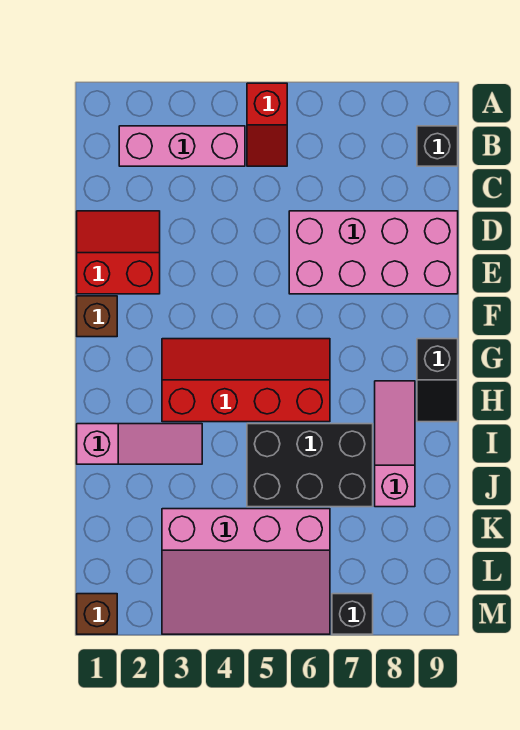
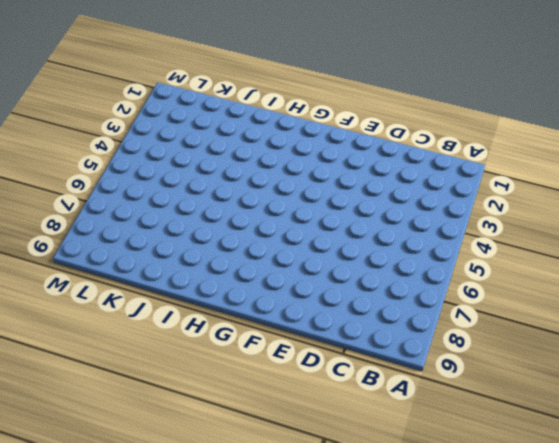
none -> red slope A5:B5 level 1 top A
none -> pink brick B2:B4 level 1
none -> black brick B9 level 1

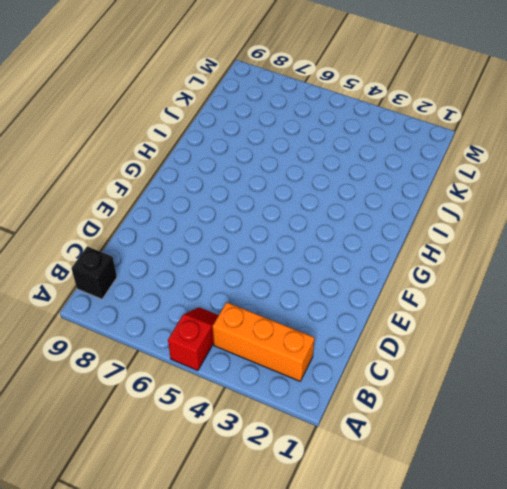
orange brick B2:B4 level 1 -> pink brick B2:B4 level 1
none -> red slope D1:E2 level 1 top E
none -> pink brick D6:E9 level 1
none -> brown brick F1 level 1

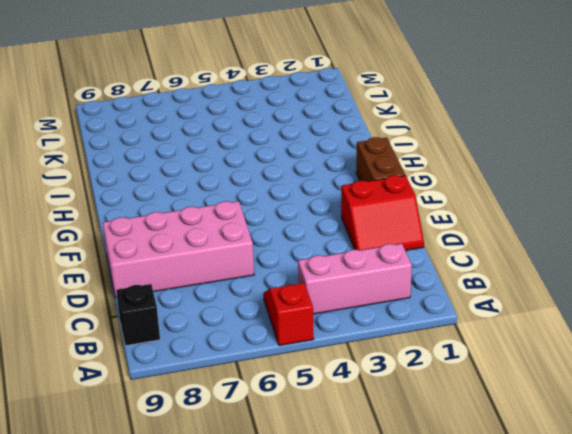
brown brick F1:G1 level 1 -> brown brick F1 level 1
none -> red slope G3:H6 level 1 top H
none -> black slope G9:H9 level 1 top G
none -> pink slope H8:J8 level 1 top J

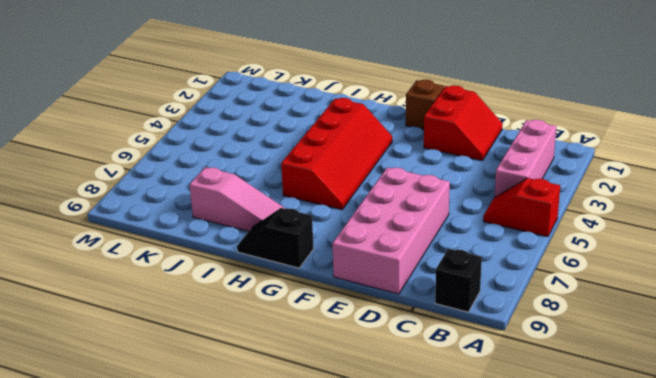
none -> pink slope I1:I3 level 1 top 1
none -> black brick I5:J7 level 1
none -> pink slope K3:M6 level 1 top K

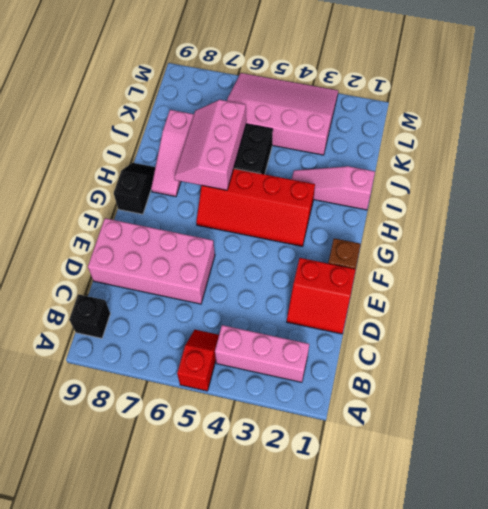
pink slope H6:J7 level 2 top 6 -> none
none -> brown brick M1 level 1
none -> black brick M7 level 1

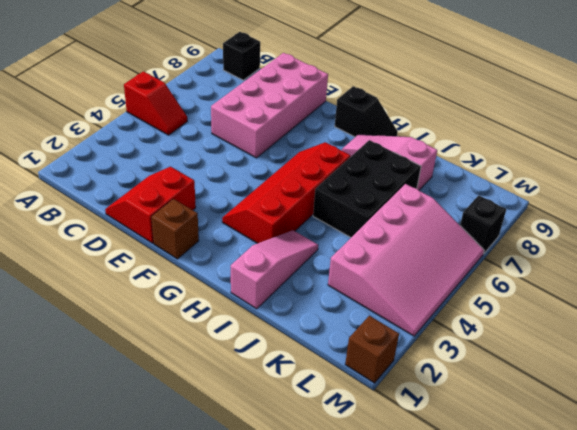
none -> pink brick B2:B4 level 1

